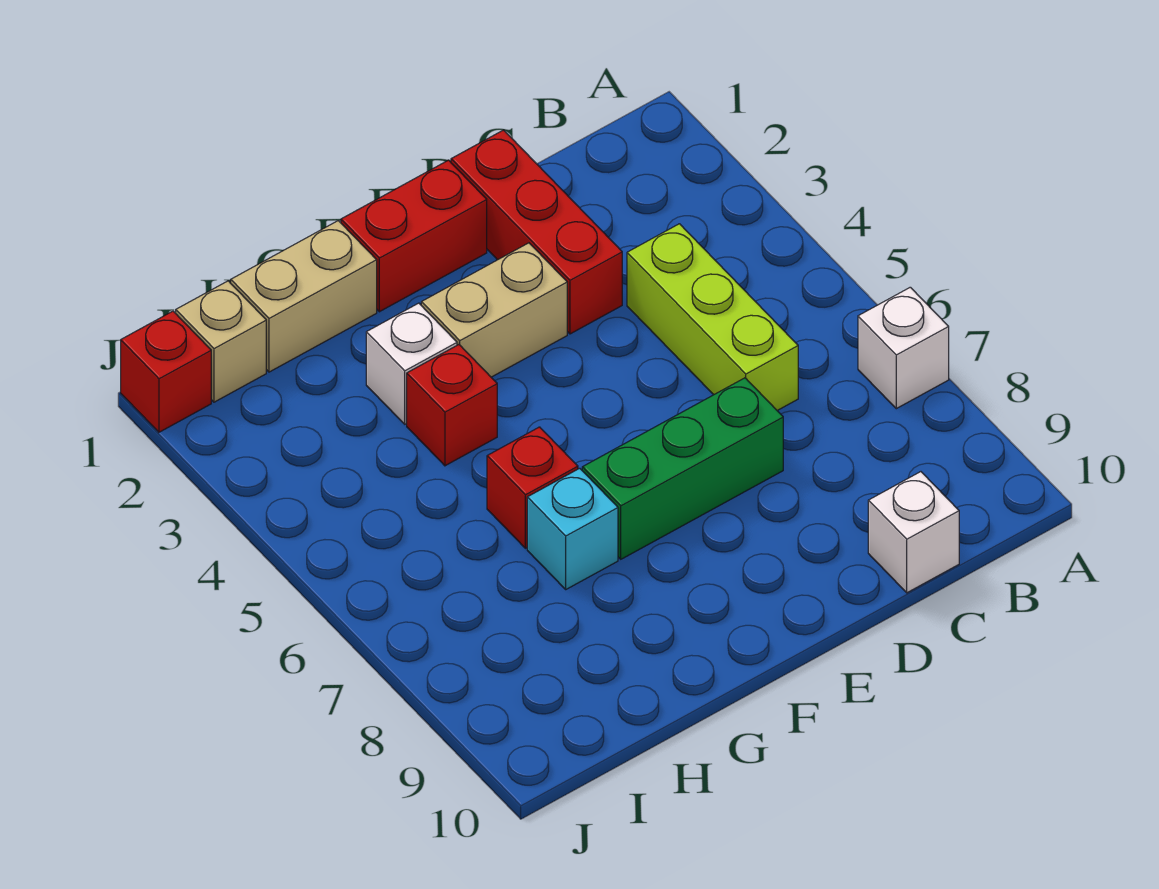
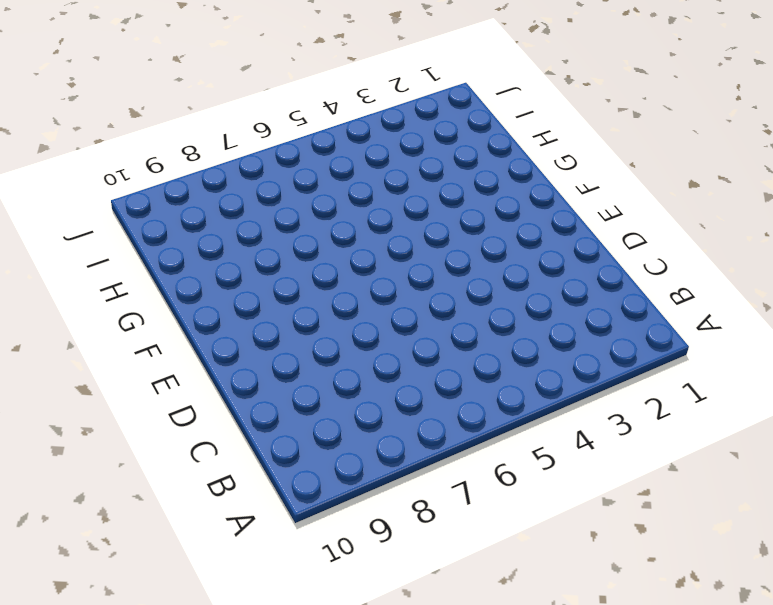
none -> white brick A7 level 1
none -> lime brick C4:C6 level 1
none -> white brick C10 level 1

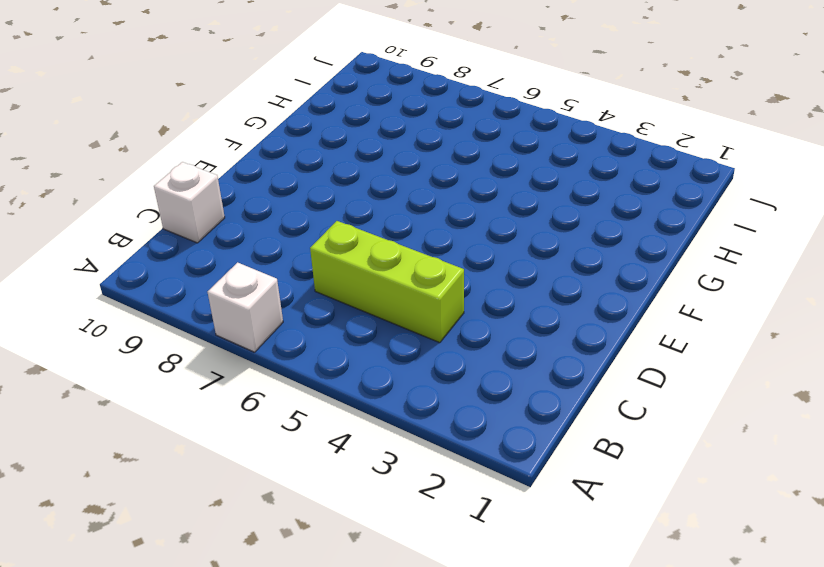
none -> red brick D1:D3 level 1
none -> green brick D7:F7 level 1
none -> red brick E1:F1 level 1

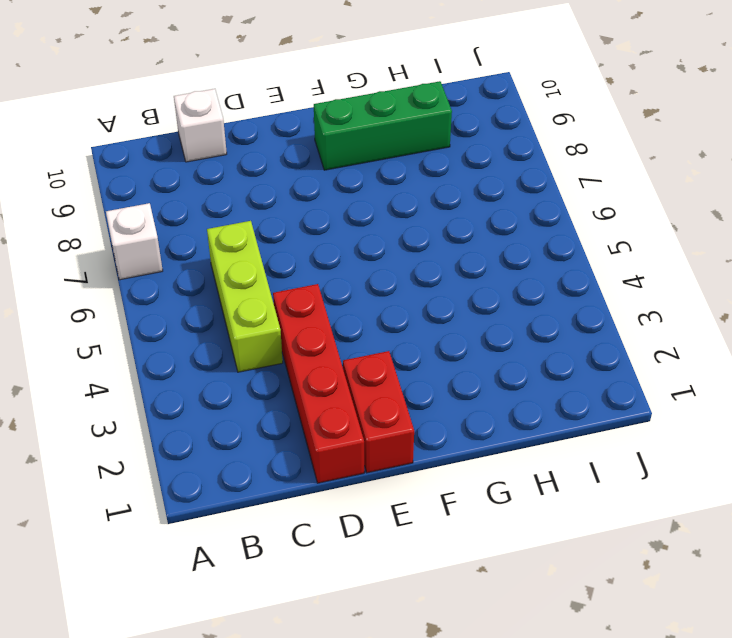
red brick D1:D4 level 1 -> red brick D1:D3 level 1
red brick E1:E2 level 1 -> red brick E1:F1 level 1
green brick F9:H9 level 1 -> green brick D7:F7 level 1
none -> tan brick E3:F3 level 1
none -> tan brick G1:H1 level 1
none -> white brick G3 level 1

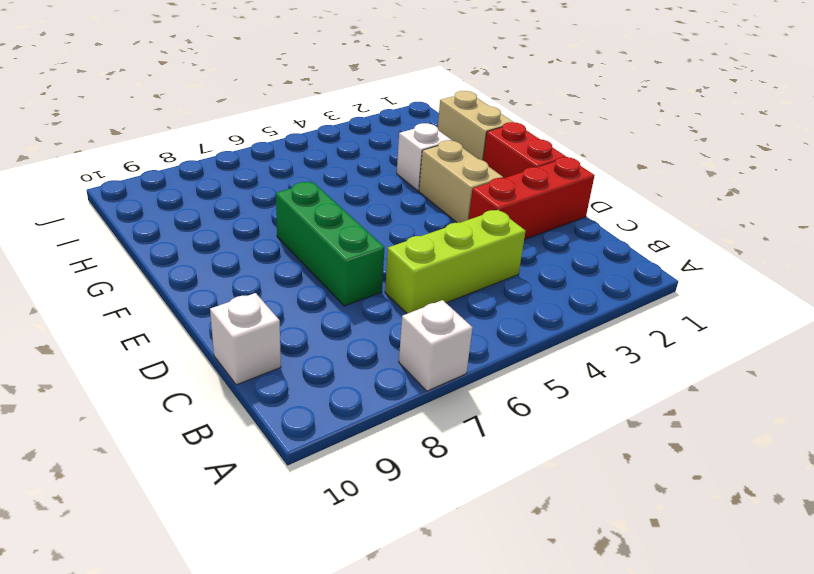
none -> red brick G4 level 1
none -> red brick G6 level 1
none -> cyan brick G7 level 1

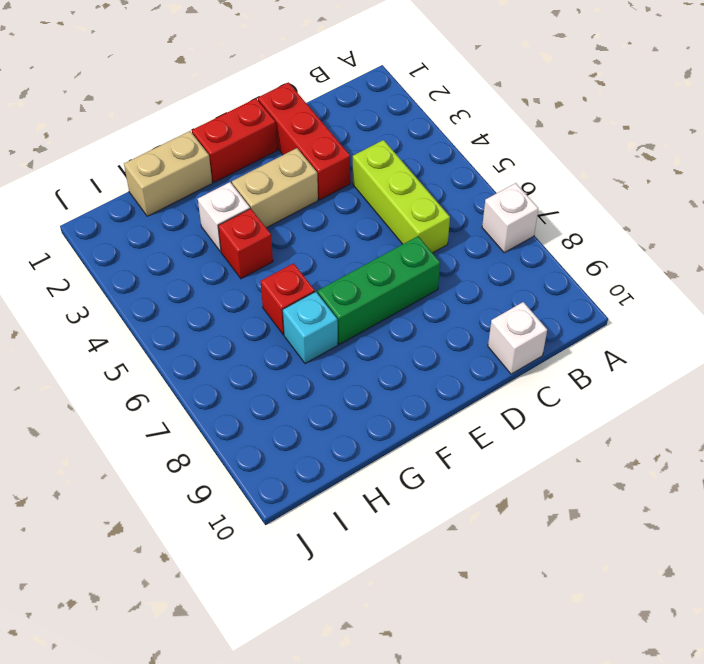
none -> tan brick I1 level 1
none -> red brick J1 level 1

